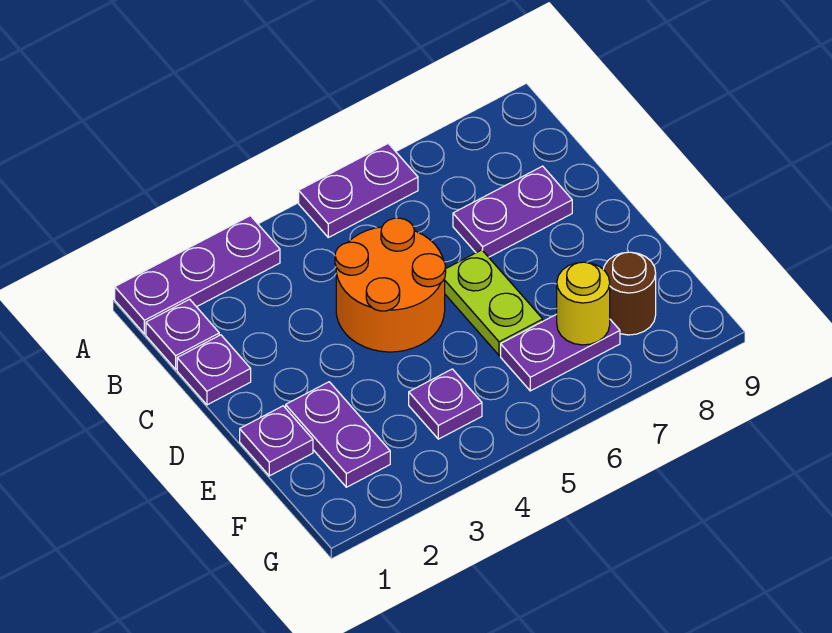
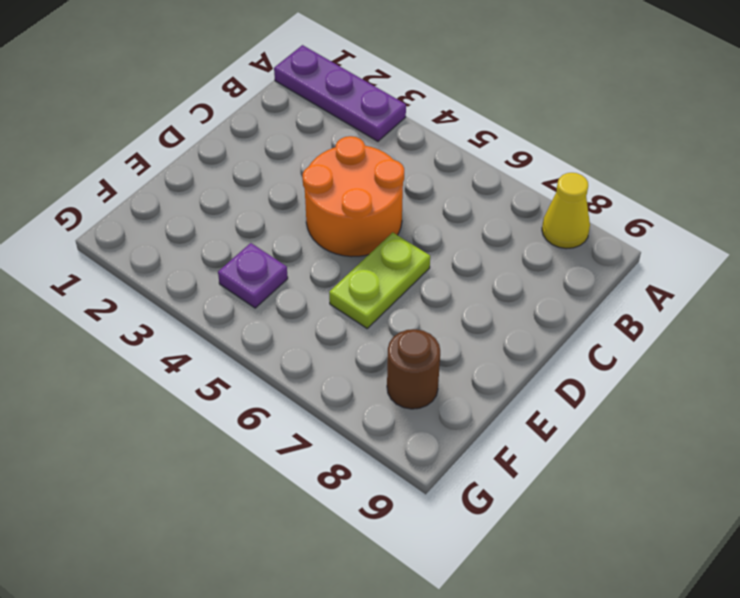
yellow cone A8 level 1 -> none
none -> purple plate A5:A6 level 1
none -> purple plate B1 level 1
none -> purple plate C1 level 1

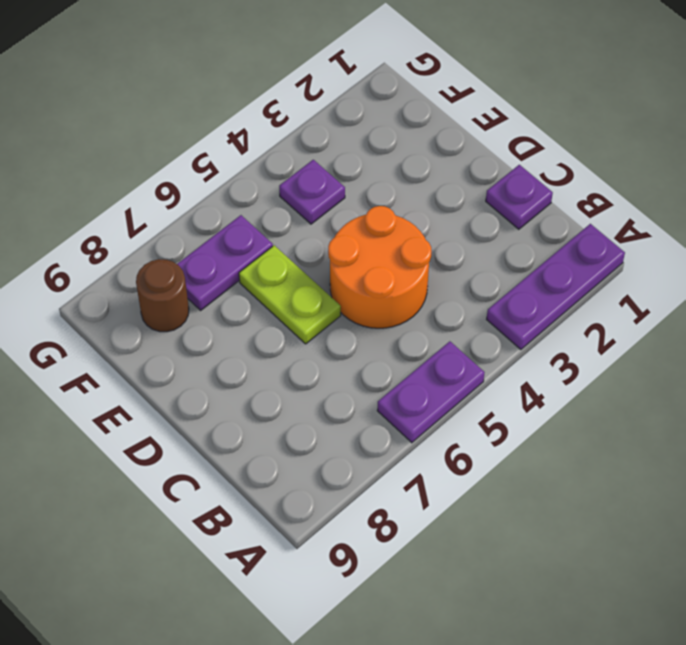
none -> purple plate B1 level 1
none -> purple plate C7:C8 level 1
none -> purple plate E1 level 1

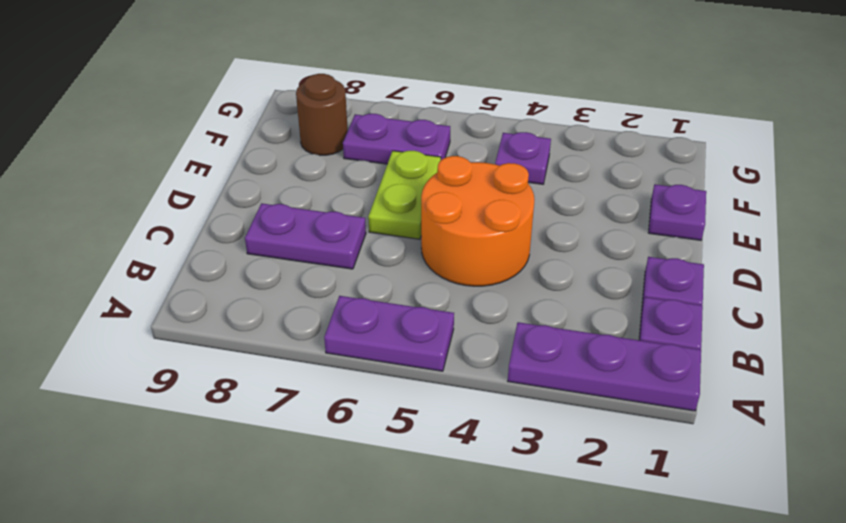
none -> purple plate E2:F2 level 1
none -> yellow round brick F7 level 2

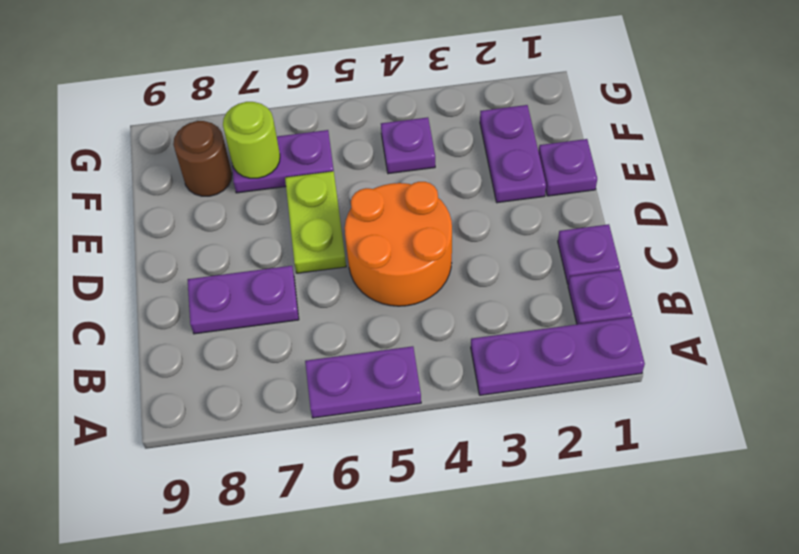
lime round brick F7 level 2 -> yellow round brick F7 level 2

